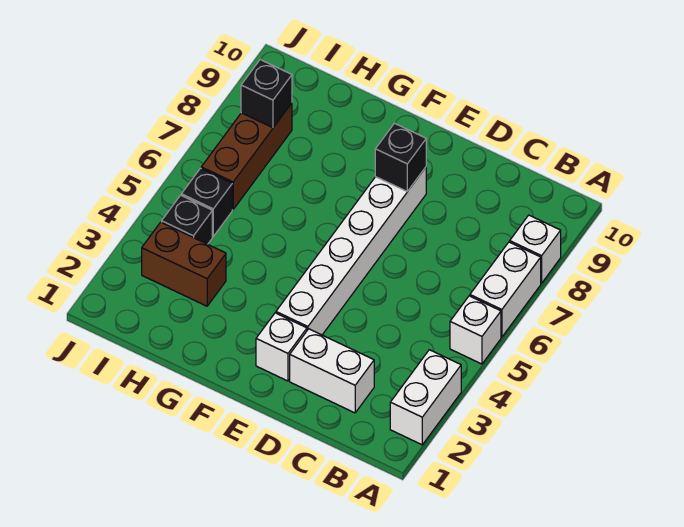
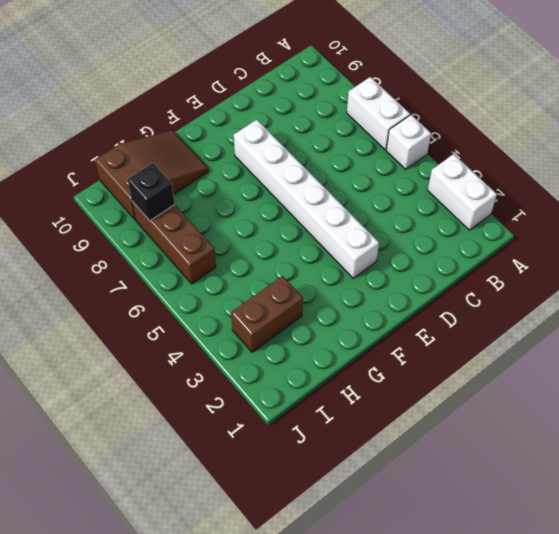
brown slope G9:I10 level 1 top I -> none
none -> white brick A8 level 1
none -> white brick C2:D2 level 1
none -> white brick E2 level 1

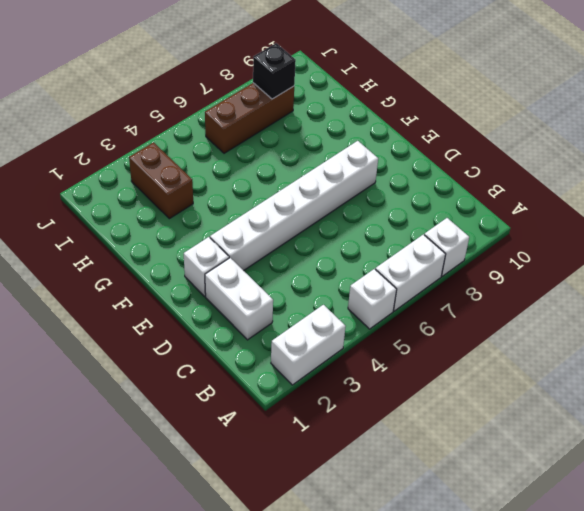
none -> black brick I4 level 1
none -> black brick I5 level 1
none -> black brick E8 level 2

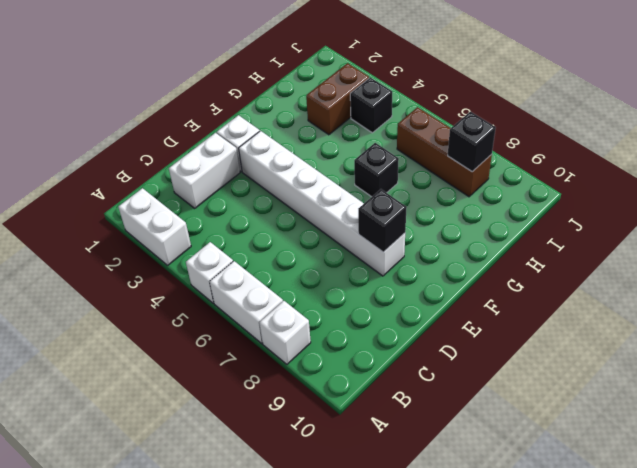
black brick G6 level 1 -> black brick I5 level 1

